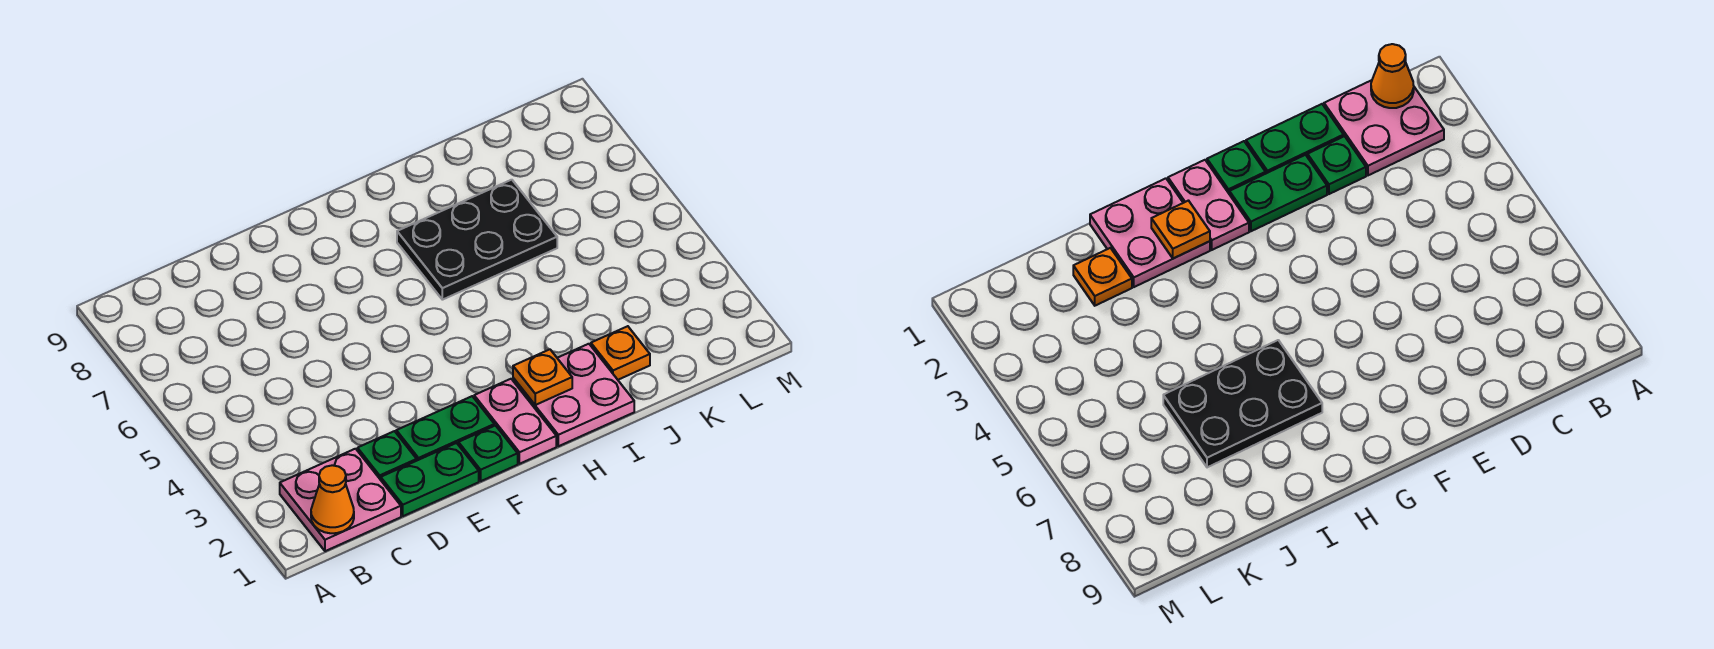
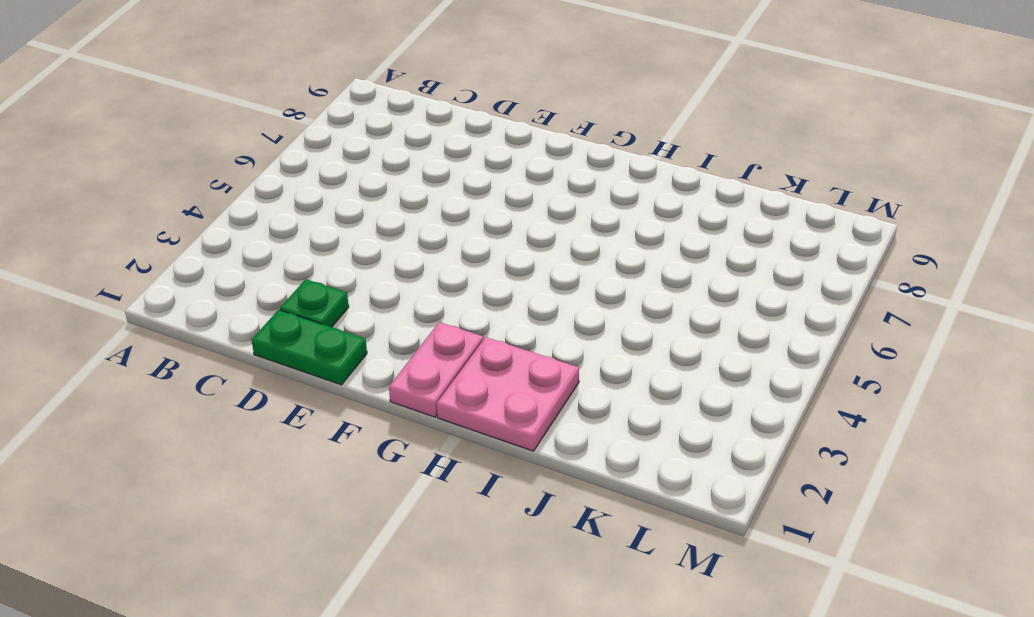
none -> pink plate B1:C2 level 1
none -> green plate E2:F2 level 1

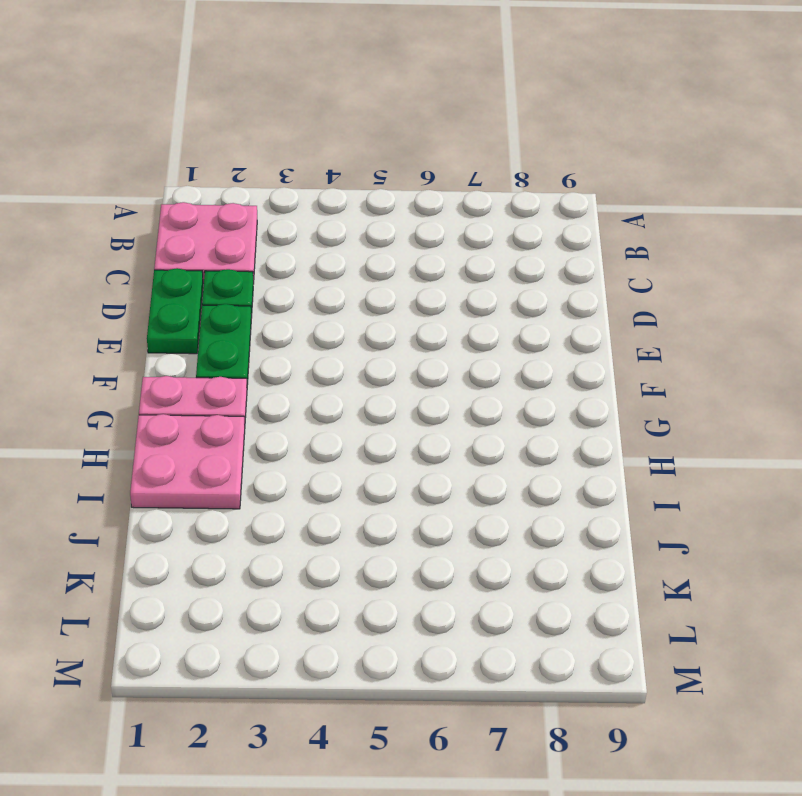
none -> green plate F1 level 1
none -> black plate H6:J7 level 1

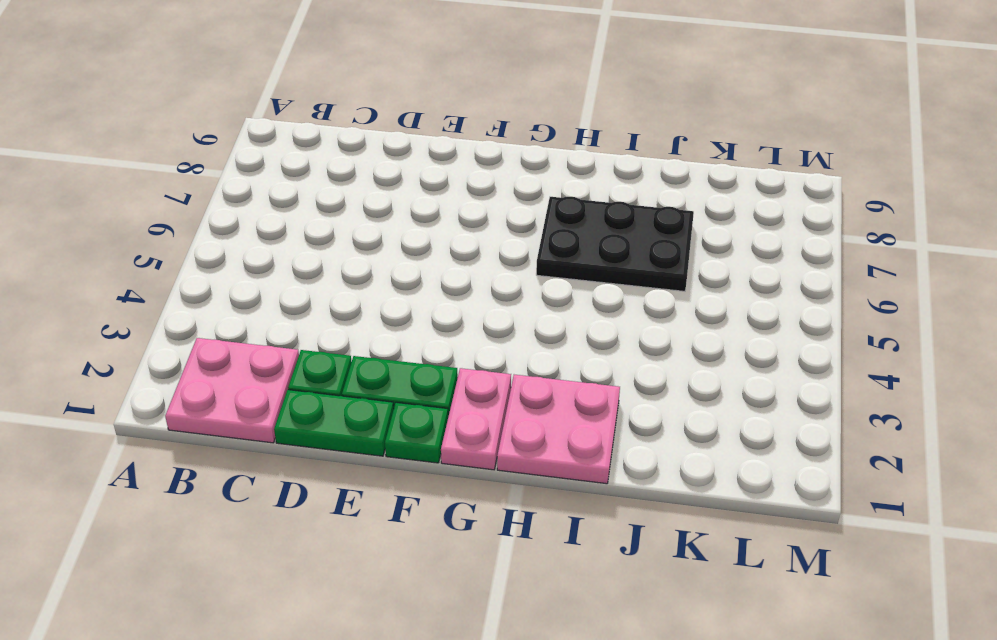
none -> orange plate J2 level 1
none -> orange cone B1 level 2

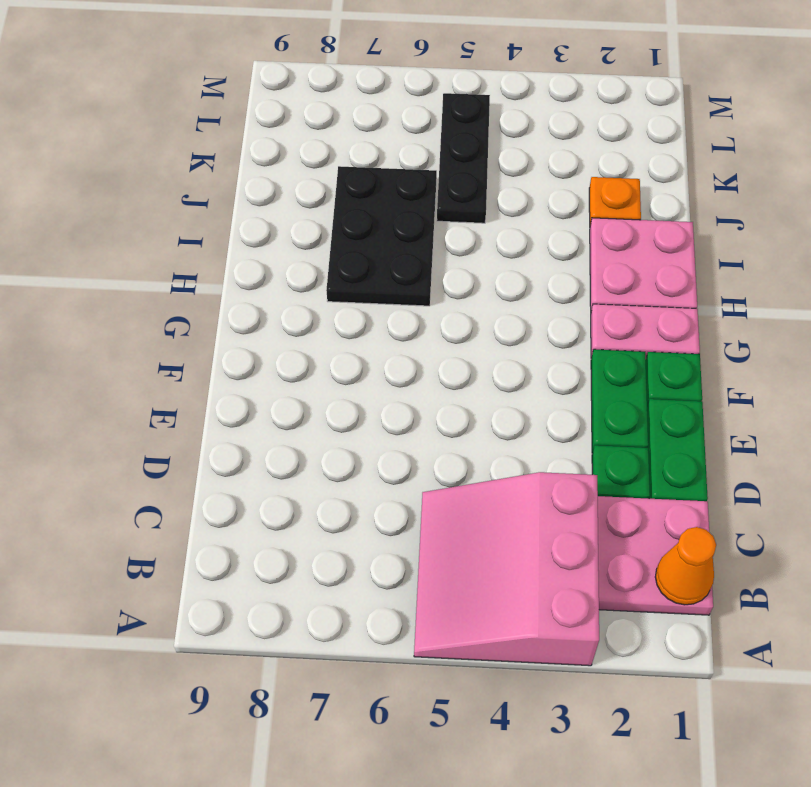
pink slope A3:C5 level 1 top 3 -> none
black plate J5:L5 level 1 -> none
none -> orange plate H2 level 2

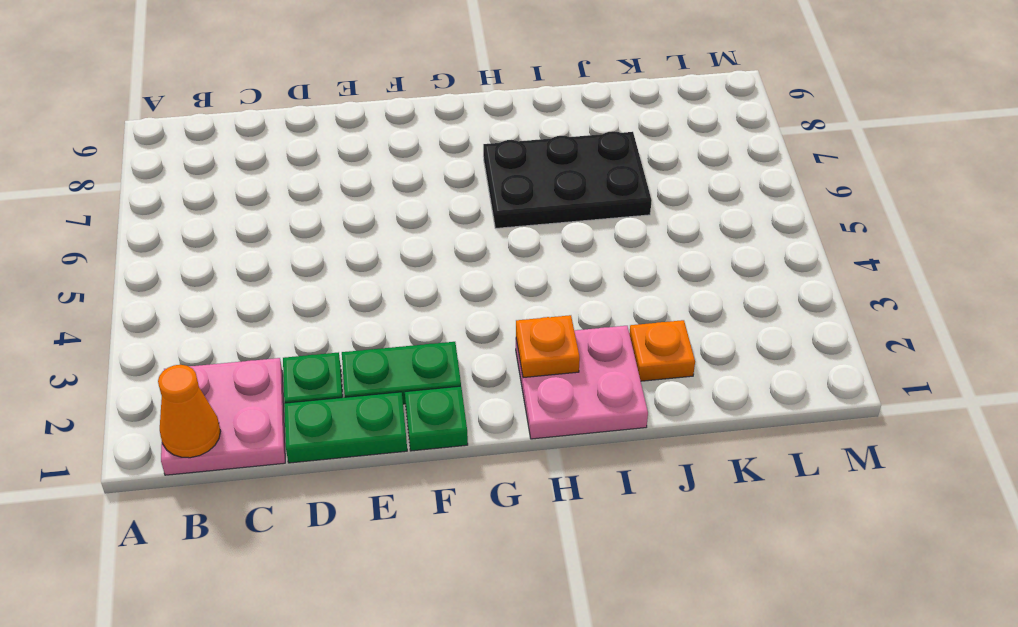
none -> pink plate G1:G2 level 1

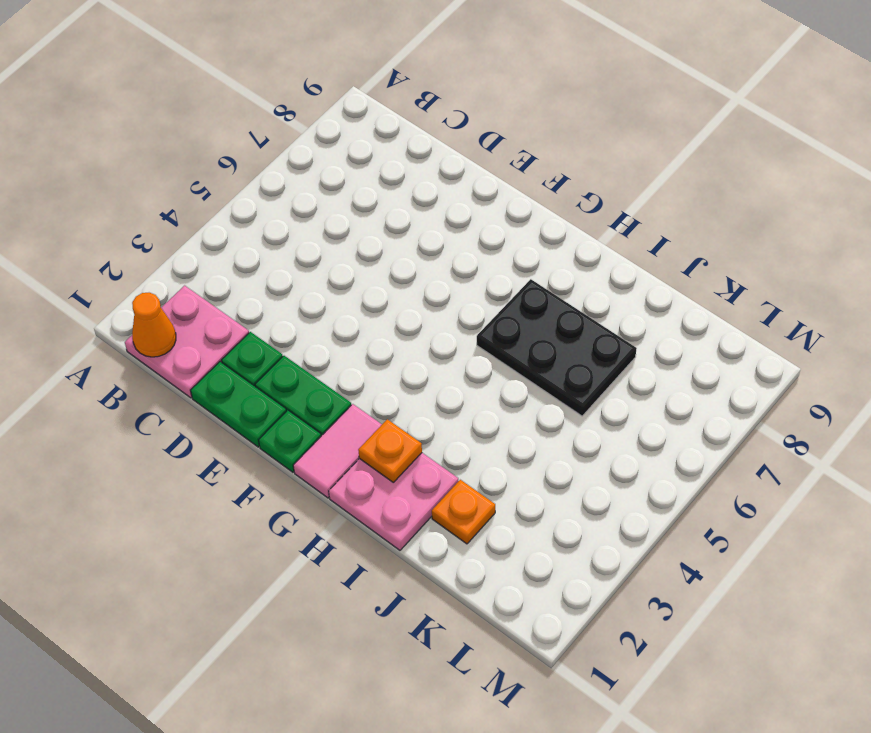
pink tile G1:G2 level 1 -> pink plate G1:G2 level 1

